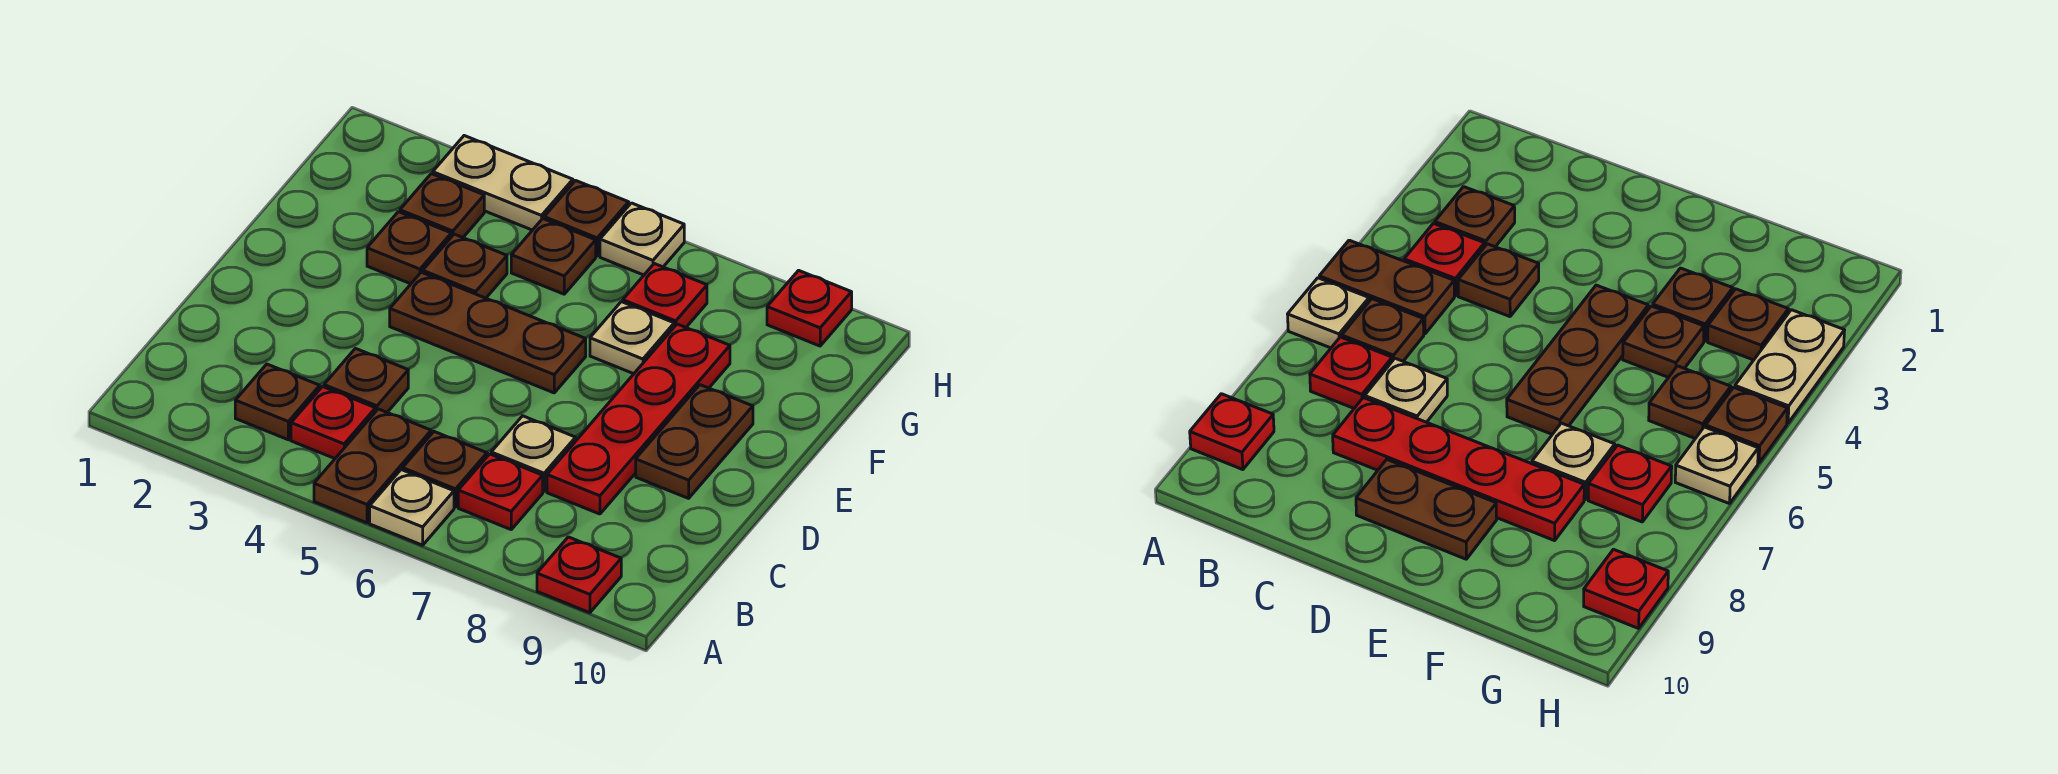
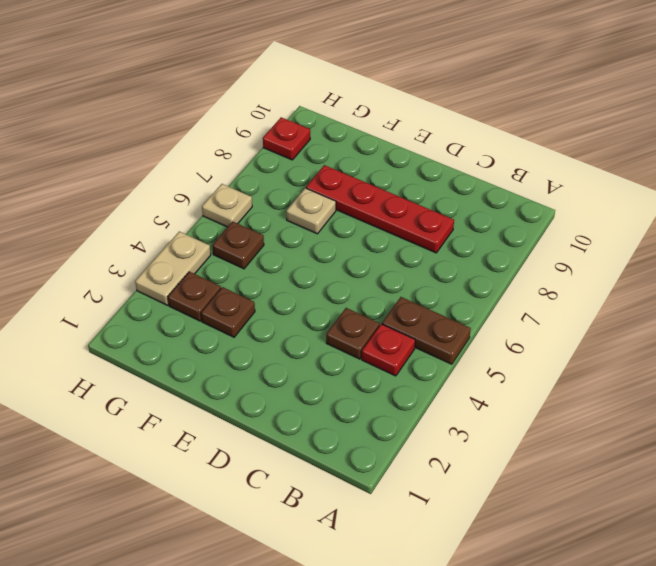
none -> tan plate A6 level 1
none -> red plate A9 level 1
none -> brown plate B3 level 1

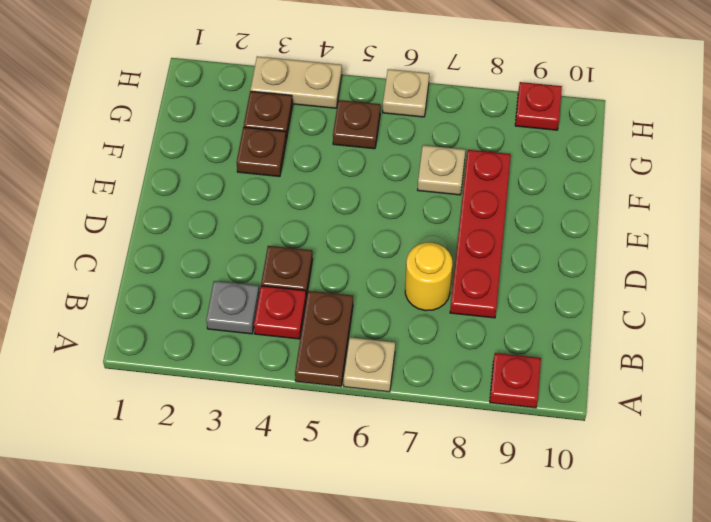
grey plate B3 level 1 -> brown plate B3 level 1
yellow round brick C7 level 1 -> tan plate C7 level 1
none -> brown plate B6 level 1
none -> red plate B7 level 1
none -> brown plate D9:E9 level 1

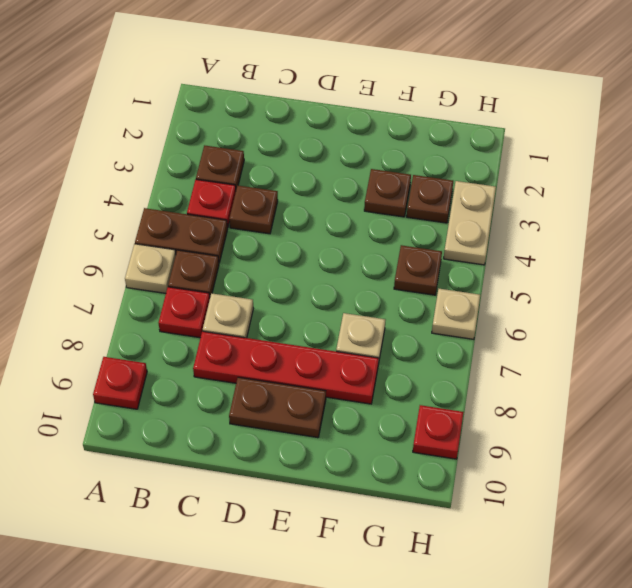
none -> brown plate E4:E6 level 1
none -> brown plate F4 level 1
none -> red plate G7 level 1

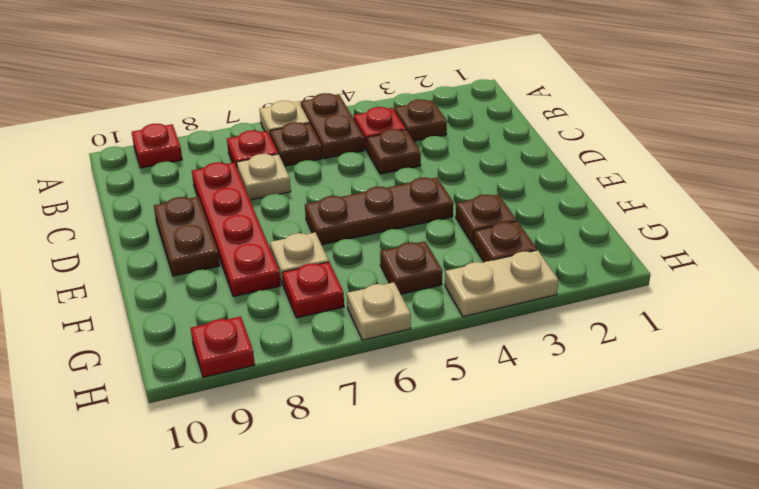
none -> brown plate F4 level 1
none -> brown plate H5 level 1

